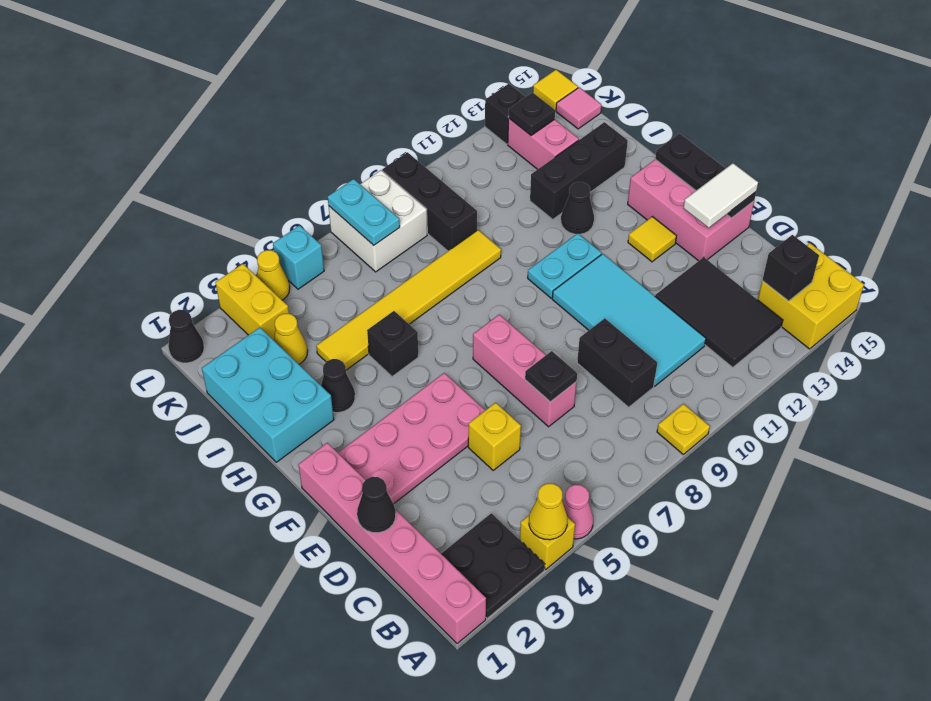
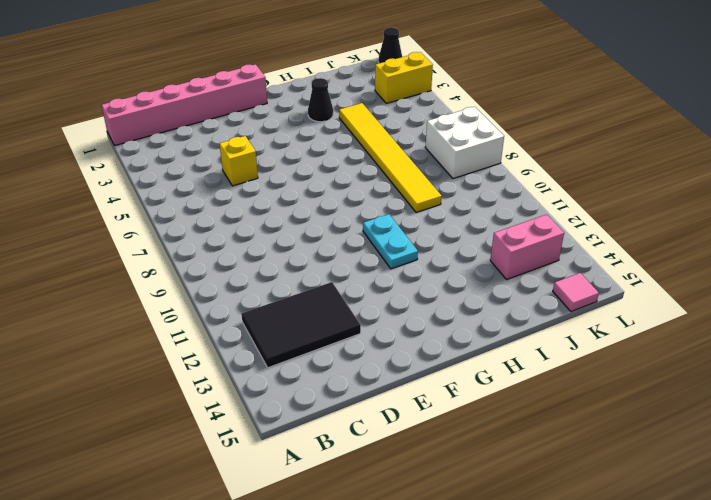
none -> black plate A2:B3 level 1
none -> yellow brick A4 level 1
none -> pink cone A5 level 1
none -> yellow plate A9 level 1

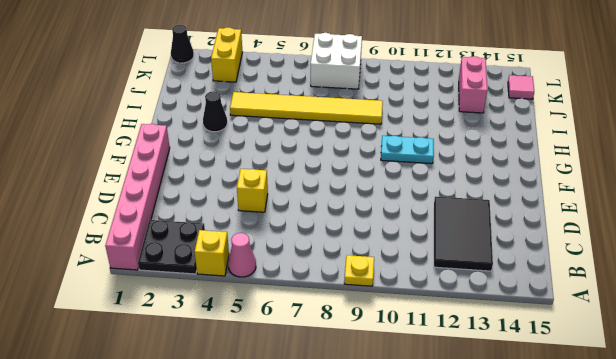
none -> yellow brick A14:B15 level 1
none -> black brick C9:D9 level 1
none -> cyan tile C10:F11 level 1
none -> pink brick D7:F7 level 1

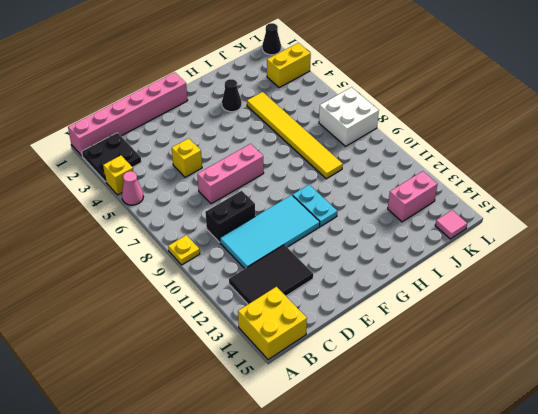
none -> pink plate E2:F5 level 1
none -> pink brick E14:G15 level 1
none -> yellow tile F13 level 1
none -> cyan brick H1:J2 level 1

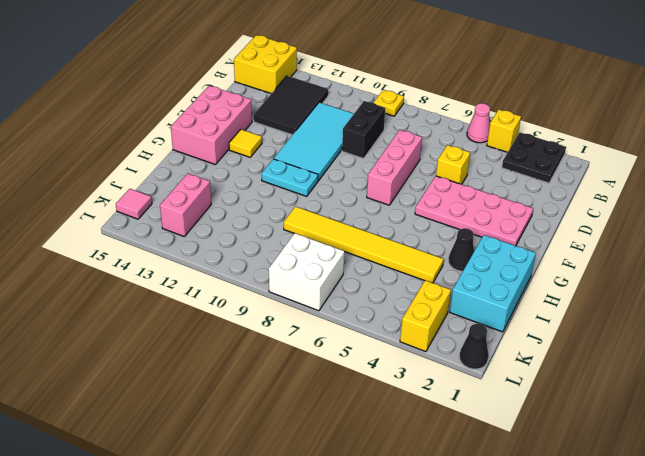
none -> pink brick A1:F1 level 1
none -> black brick H5 level 1
none -> black cone H12 level 1
none -> black brick I12:I14 level 1

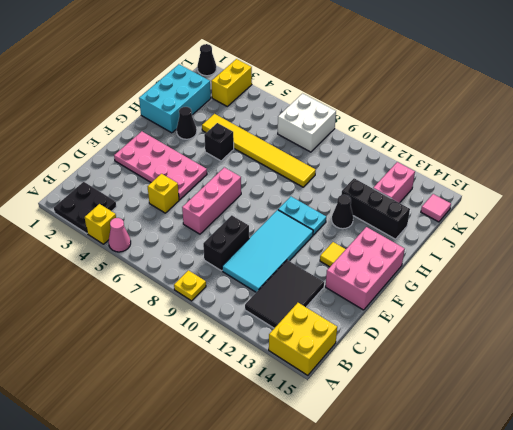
none -> pink brick A1:F1 level 1
none -> yellow cone J3 level 1
none -> black brick J9:L9 level 1
none -> yellow cone L4 level 1

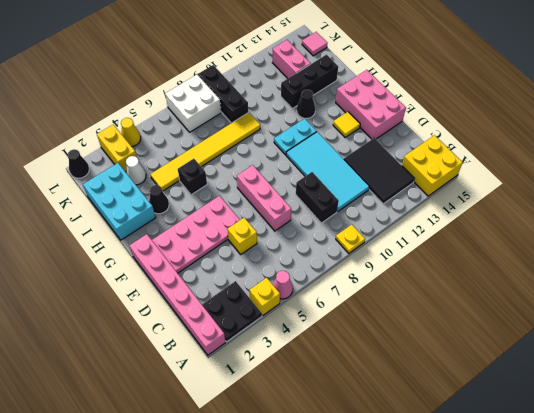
white cone J3 level 1 -> yellow cone J3 level 1
none -> cyan brick L5 level 1
none -> black brick L13 level 1
none -> yellow tile L15 level 1
none -> yellow cone A4 level 2

